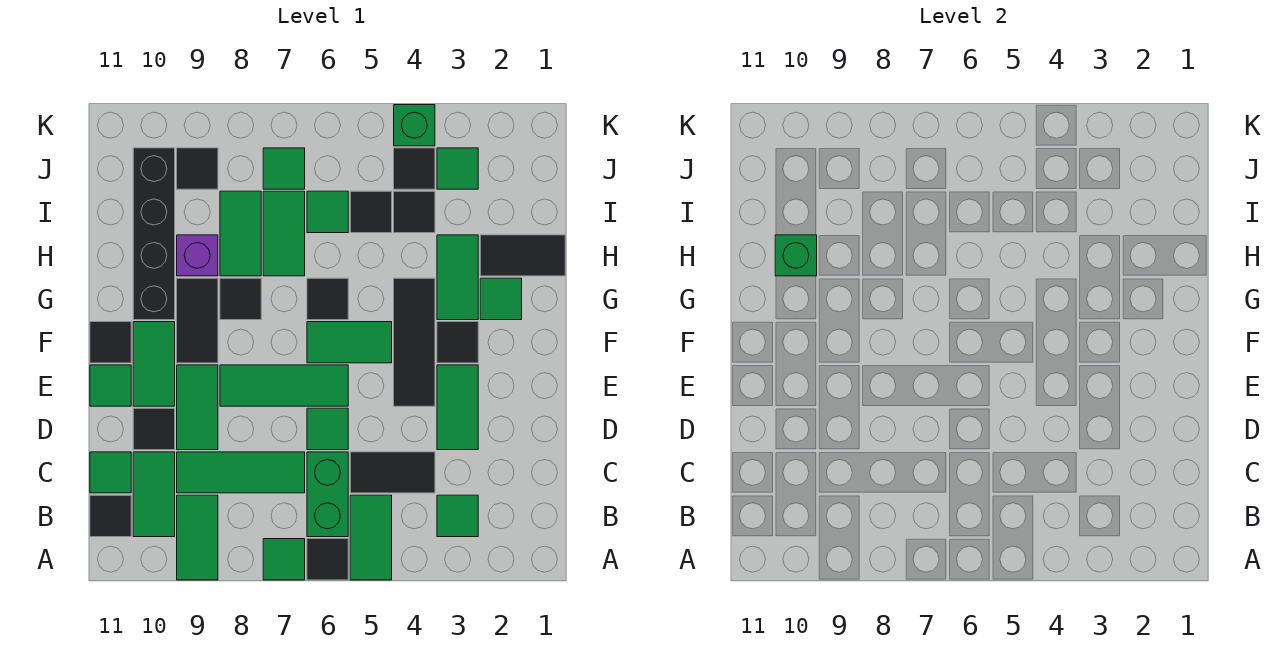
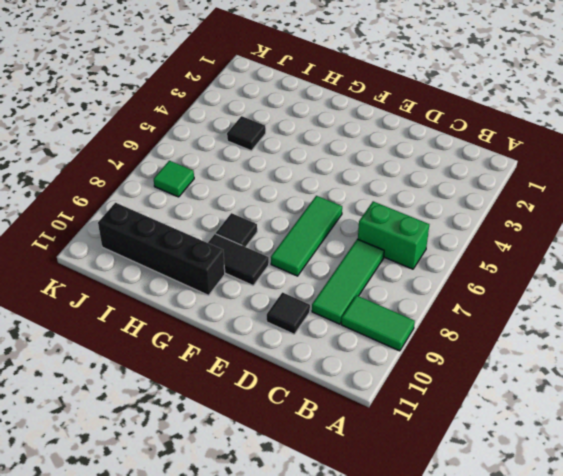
none -> green tile A5:B5 level 1
none -> black tile A6 level 1
none -> green tile A7 level 1
none -> green tile B3 level 1

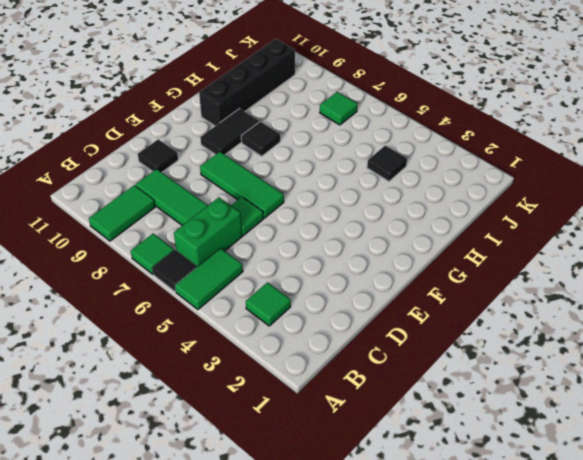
none -> green tile B10:C10 level 1
none -> black tile B11 level 1
none -> black tile C4:C5 level 1
none -> green tile C11 level 1

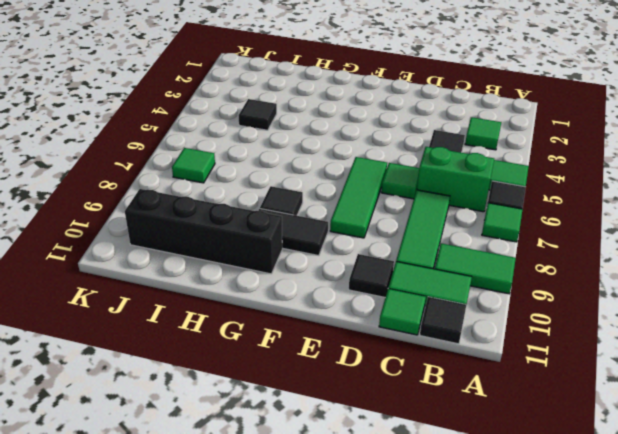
none -> green tile D3:E3 level 1
none -> green tile D9:E9 level 1
none -> black tile E4:G4 level 1
none -> green tile E10:F10 level 1

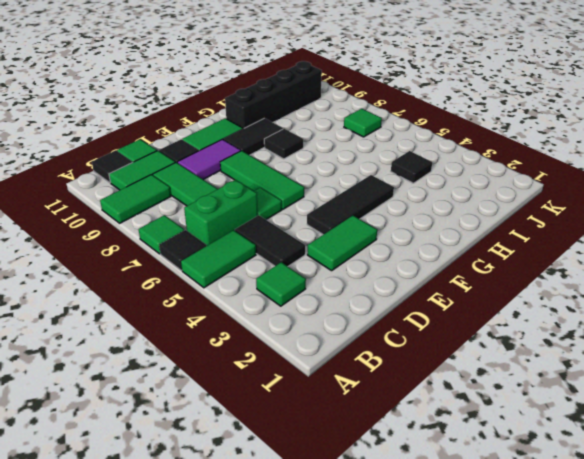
purple tile D9:E9 level 1 -> green tile D9:E9 level 1
none -> green tile E11 level 1
none -> black tile F3 level 1
none -> green tile F5:F6 level 1
none -> black tile F11 level 1

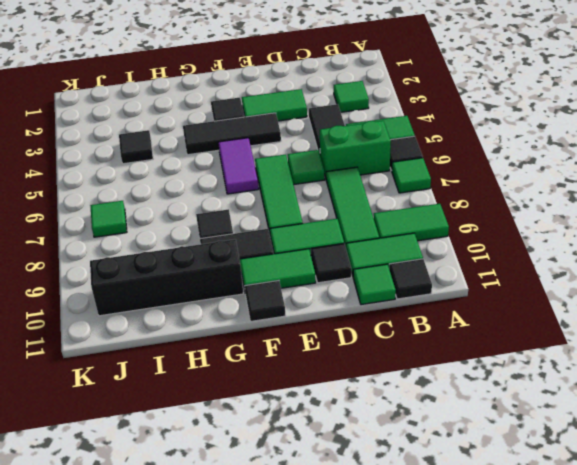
purple tile F5:F6 level 1 -> green tile F5:F6 level 1
none -> green tile E11 level 1
none -> green tile G2 level 1
none -> green tile G3:H3 level 1
none -> black tile G6 level 1

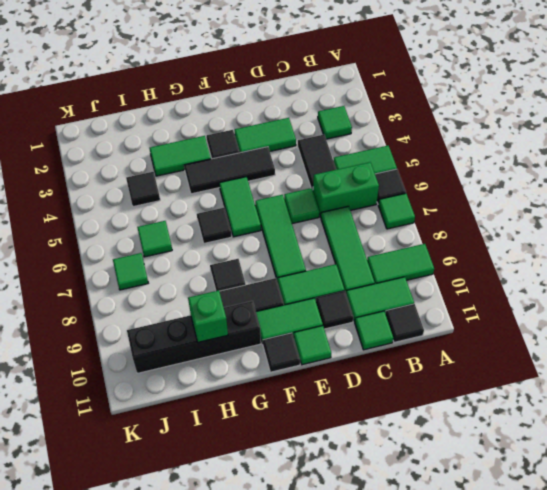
none -> green tile G2 level 1
none -> black tile H1:H2 level 1
none -> green tile H7:I7 level 1
none -> green tile H8:I8 level 1

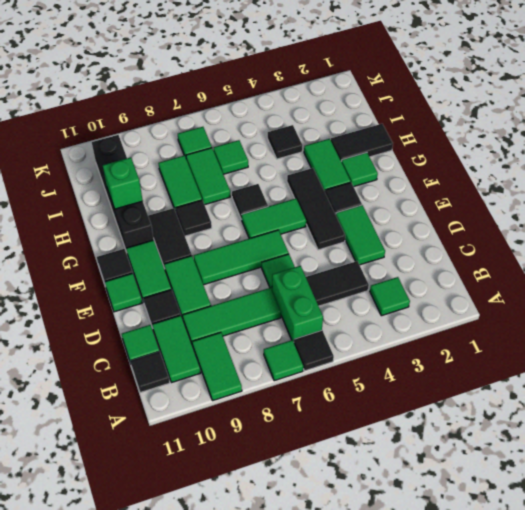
none -> green tile A5:B5 level 1
none -> purple brick H9 level 1
none -> black tile I5 level 1
none -> green tile J3 level 1

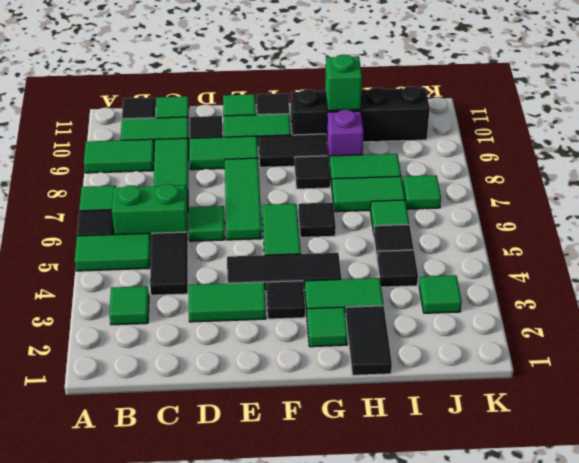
none -> black tile J4 level 1
none -> black tile J9 level 1
none -> green brick K4 level 1

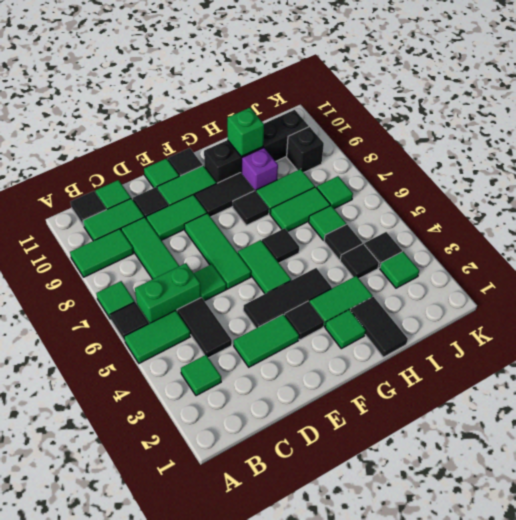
black brick J9 level 1 -> black tile J9 level 1
none -> green brick K4 level 1

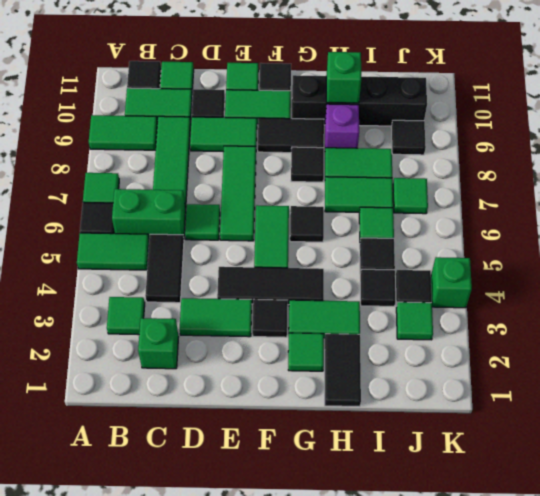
green brick C2 level 1 -> none

